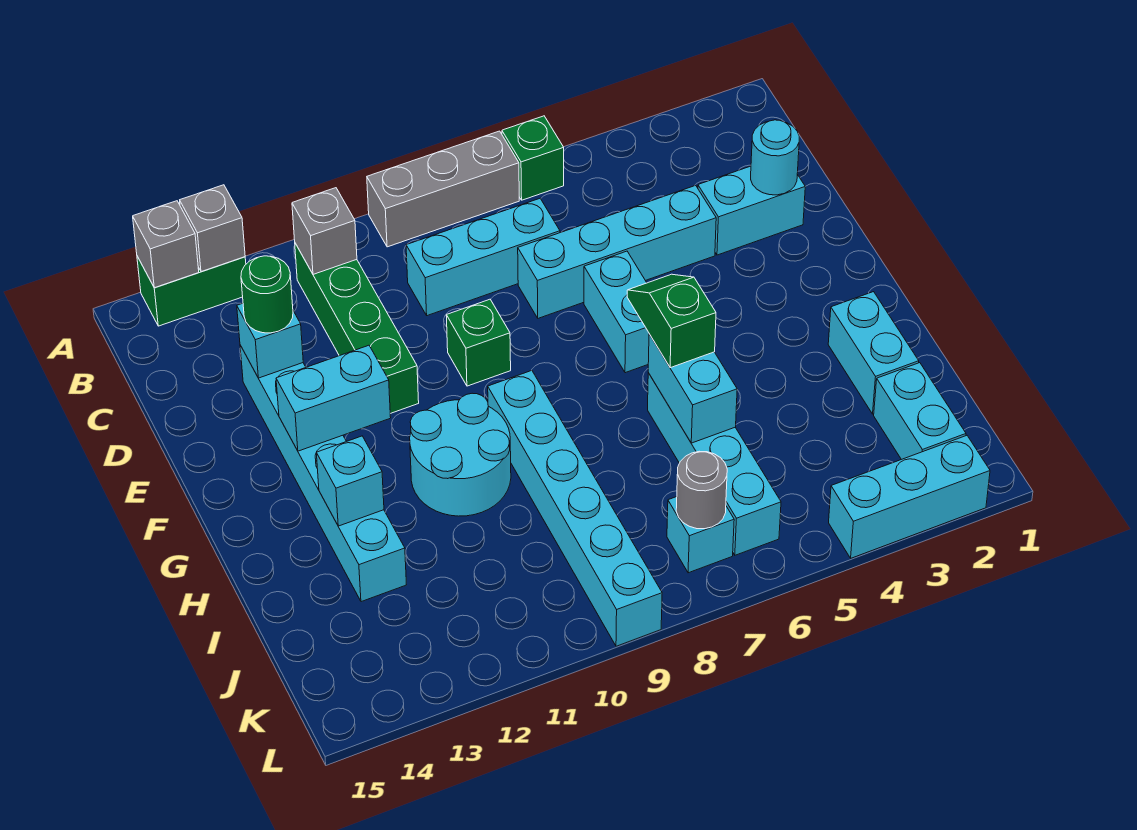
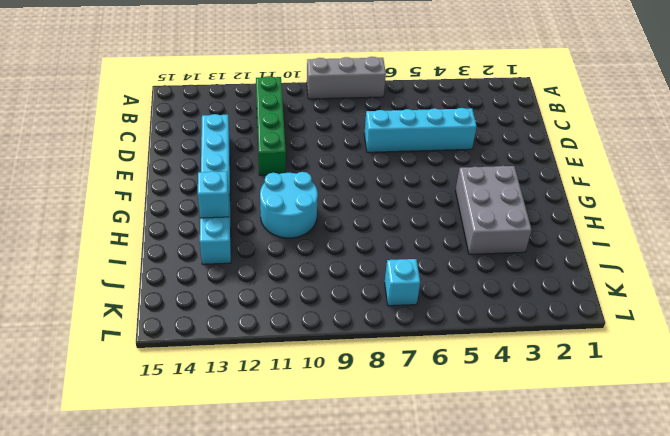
grey brick G3:I4 level 1 -> none
none -> green brick A6 level 1
none -> green brick A13:A14 level 1
none -> cyan brick C7:C9 level 1

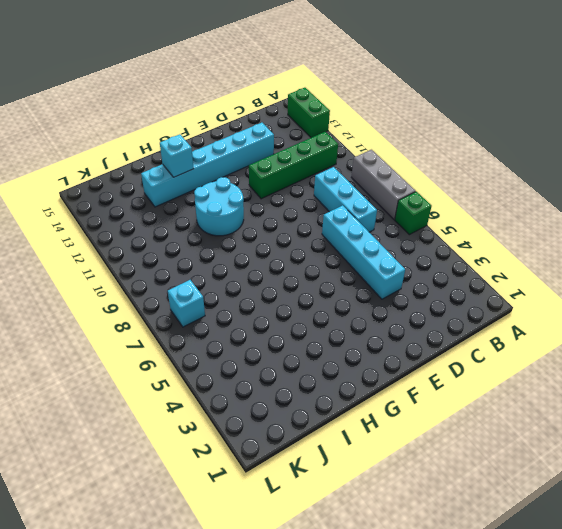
none -> cyan brick D2:D3 level 1
none -> cyan brick E6:F6 level 1
none -> green brick E9 level 1

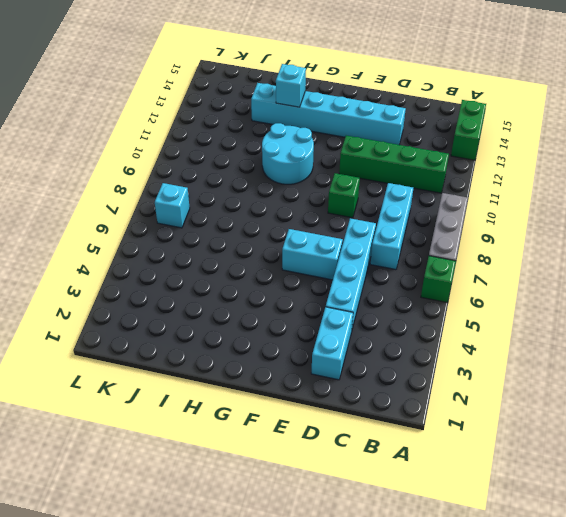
none -> cyan brick G9:L9 level 1
none -> cyan brick H2:I2 level 1
none -> cyan brick H6:K6 level 1

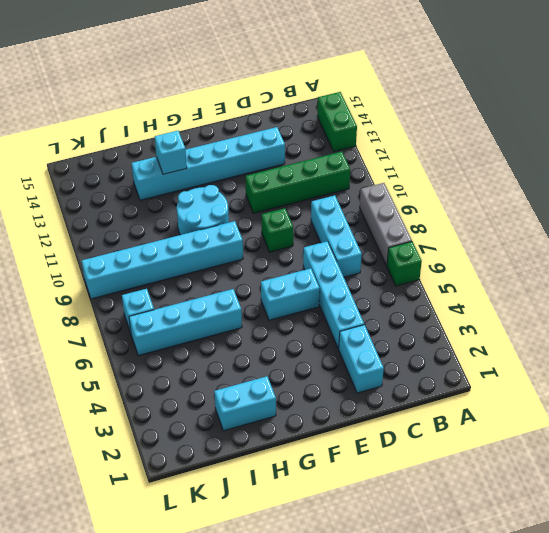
none -> cyan brick J2:K2 level 1
none -> cyan brick L2:L4 level 1
none -> grey brick A13 level 2

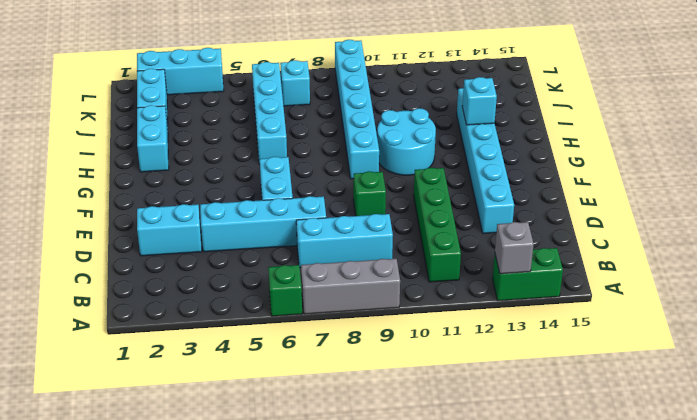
none -> grey brick A14 level 2
none -> grey brick B11 level 2
none -> cyan round brick D2 level 2

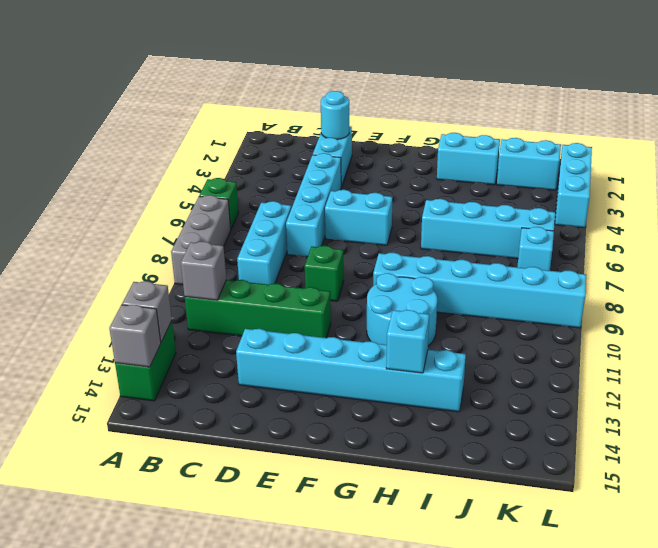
none -> cyan brick D13 level 2
none -> cyan brick F12:F13 level 2
none -> cyan brick H6:I6 level 2

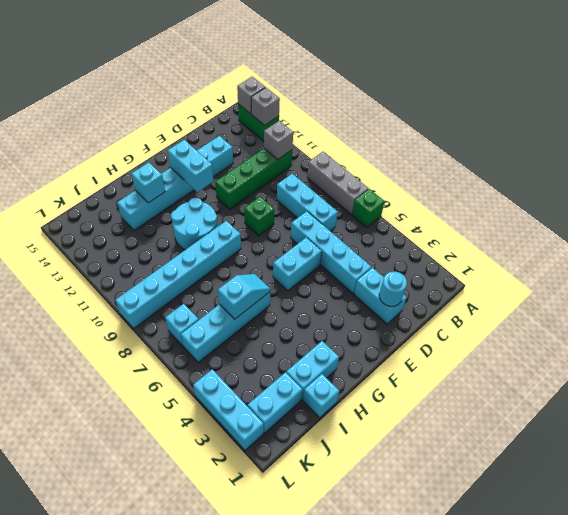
cyan slope H6:I6 level 2 top I -> cyan brick H6:I6 level 2
cyan brick I1 level 1 -> cyan brick D13 level 2
none -> grey round brick K7 level 2
none -> green round brick D13 level 3
none -> green slope G6:H6 level 3 top H

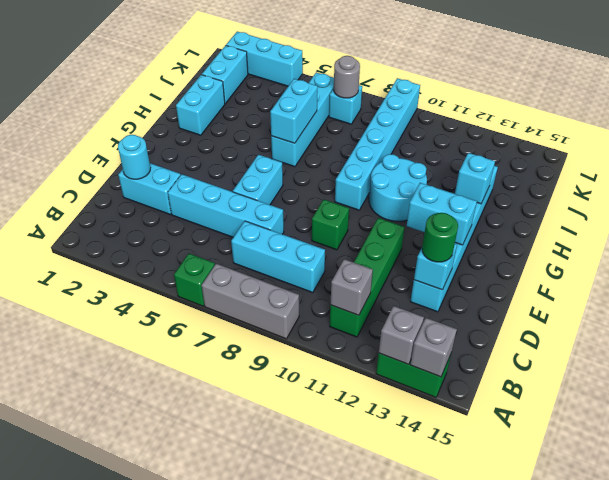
none -> green slope G6:H6 level 3 top H

